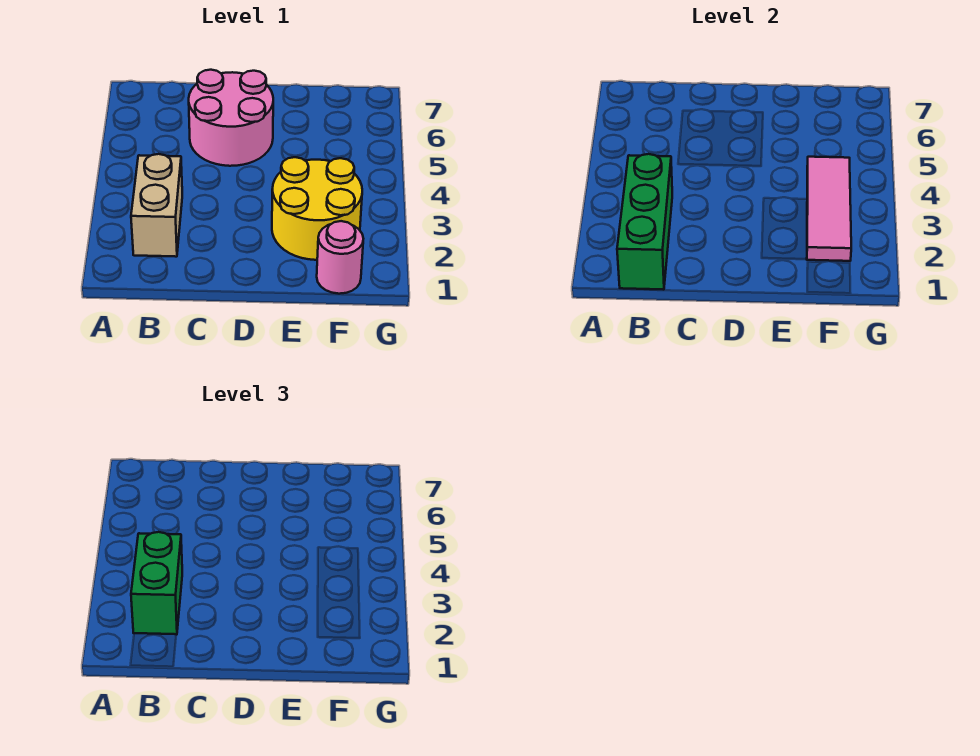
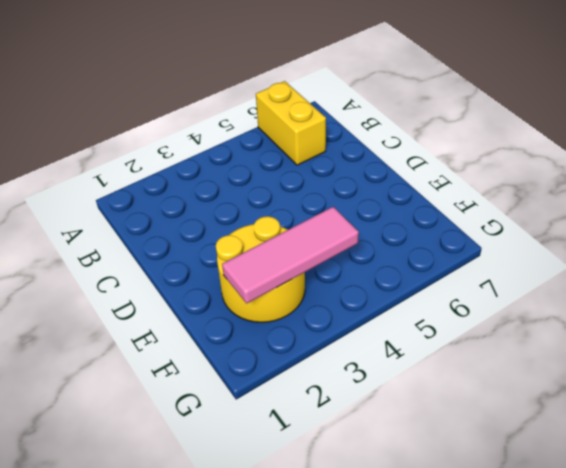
yellow brick A6:B6 level 1 -> none
none -> tan brick B2:B3 level 1
none -> pink round brick C5:D6 level 1

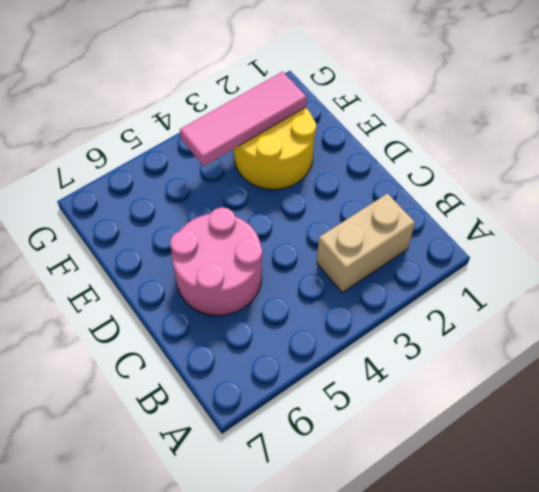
none -> pink round brick F1 level 1
none -> green brick B1:B3 level 2

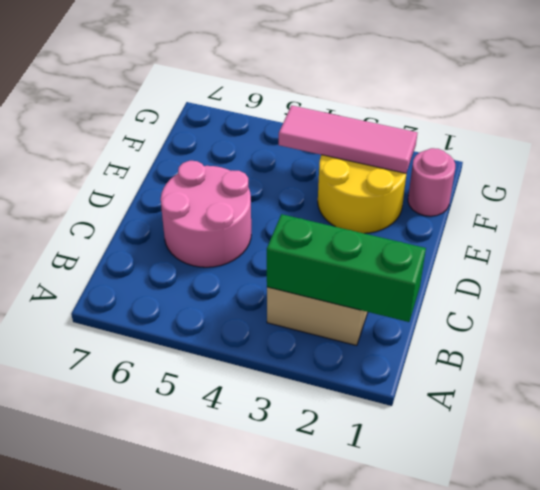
none -> green brick B2:B3 level 3

